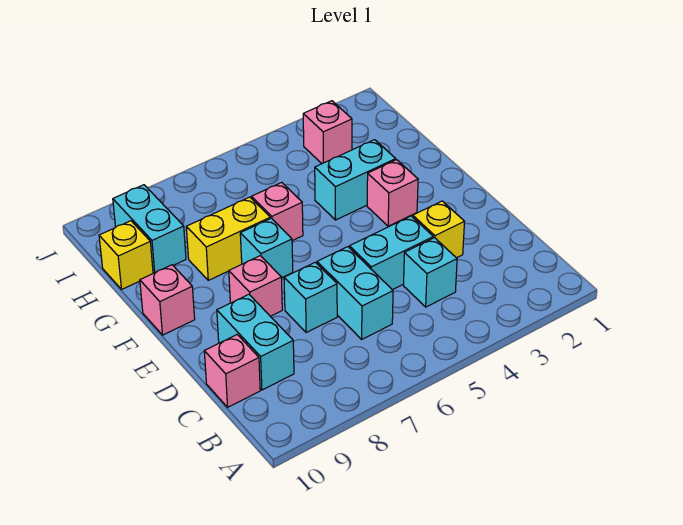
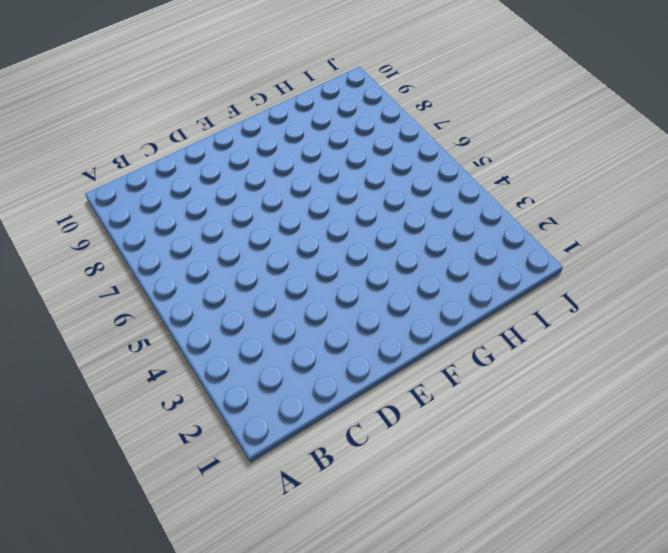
none -> cyan brick C4 level 1
none -> cyan brick C6:D6 level 1
none -> cyan brick C9:D9 level 1

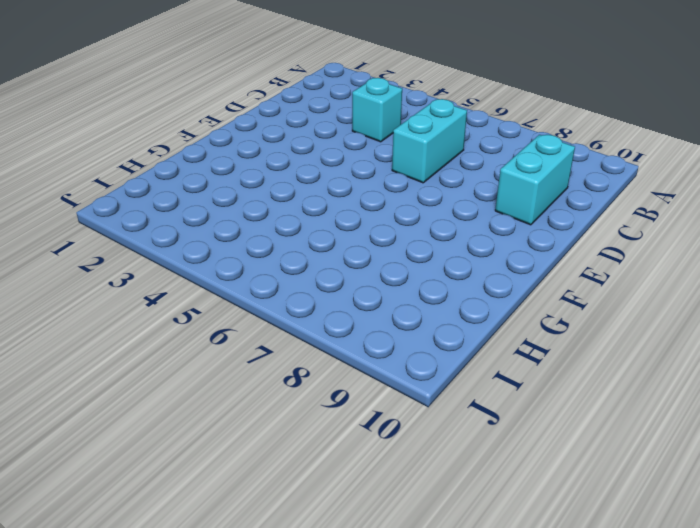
none -> pink brick C10 level 1
none -> yellow brick D3 level 1
none -> cyan brick D4:D5 level 1

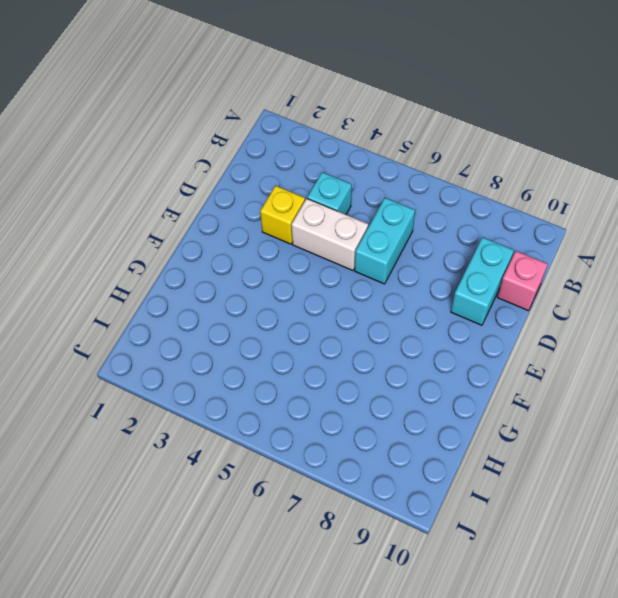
white brick D4:D5 level 1 -> cyan brick D4:D5 level 1
none -> cyan brick D7 level 1
none -> pink brick E8 level 1
none -> pink brick F3 level 1

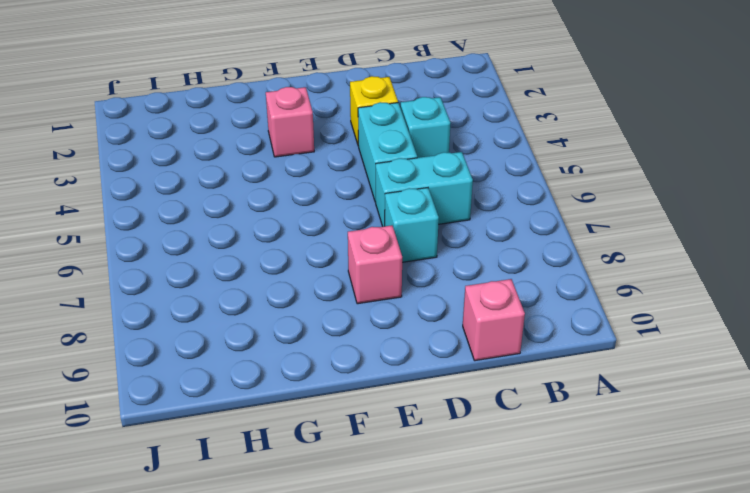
none -> cyan brick C9:D9 level 1
none -> cyan brick F7 level 1
none -> pink brick F10 level 1

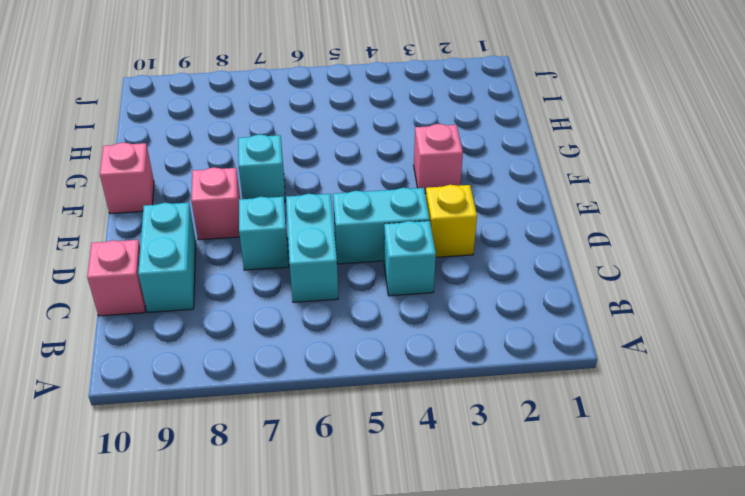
none -> cyan brick G3:G4 level 1
none -> pink brick G6 level 1
none -> yellow brick G7:G8 level 1

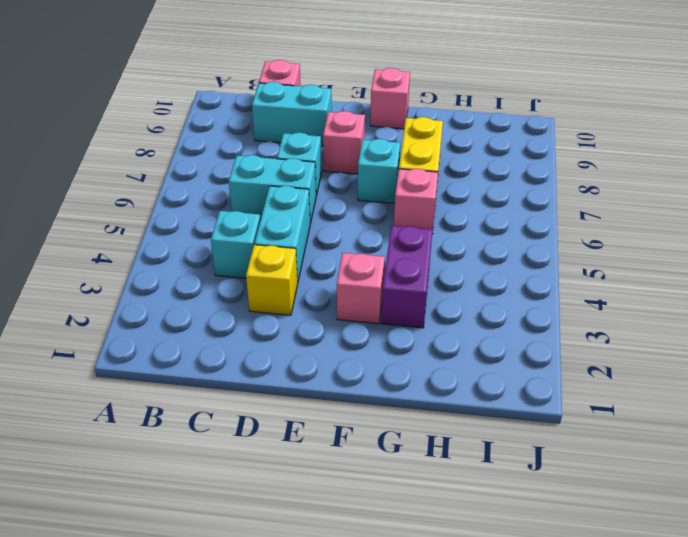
purple brick G3:G4 level 1 -> cyan brick G3:G4 level 1
none -> cyan brick H9:I9 level 1
none -> yellow brick H10 level 1
none -> pink brick I3 level 1

